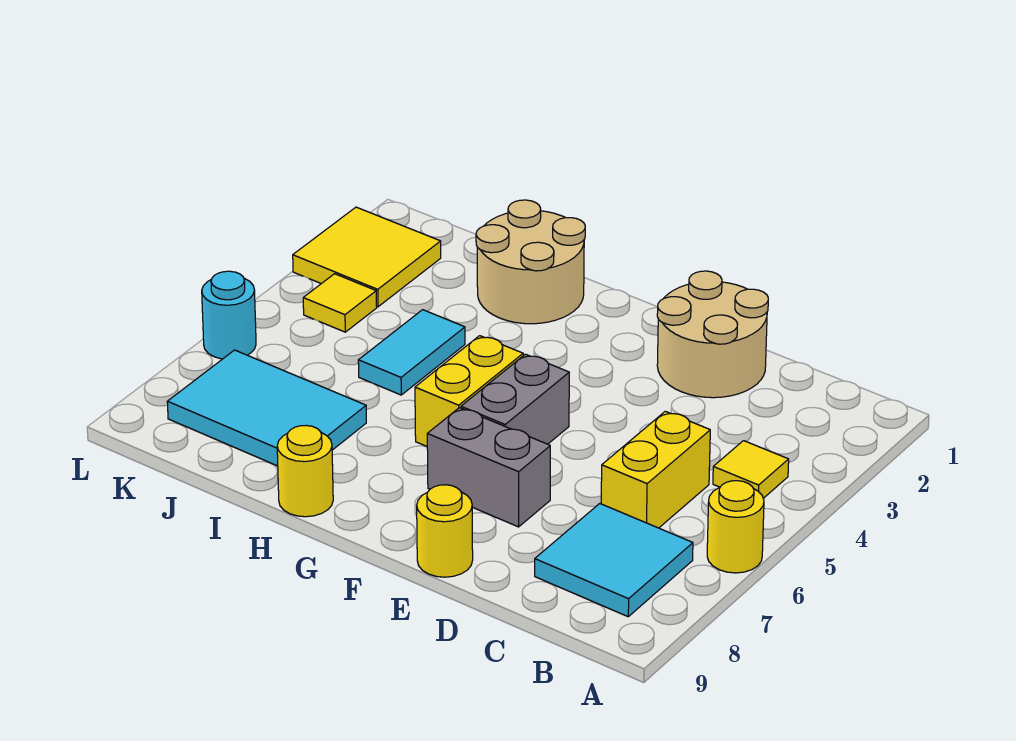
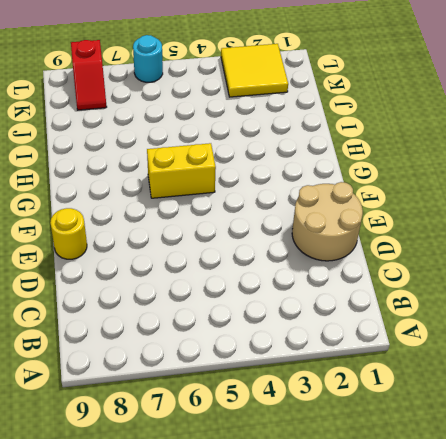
red slope K8:L8 level 1 top L -> cyan tile I7:K8 level 1
none -> yellow round brick A6 level 1
none -> yellow tile B4 level 1
none -> cyan tile B7:C8 level 1

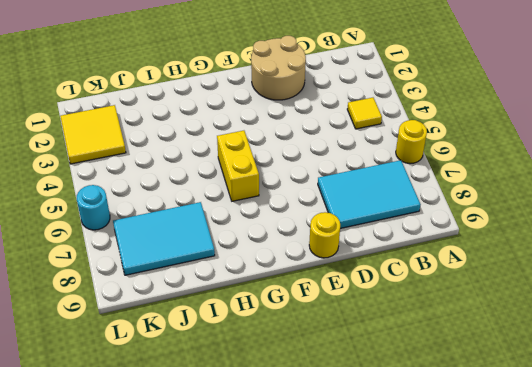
cyan tile B7:D8 level 1 -> cyan tile B7:C8 level 1
none -> yellow brick C5:C6 level 1
none -> grey brick E7:F7 level 1
none -> grey brick F5:F6 level 1

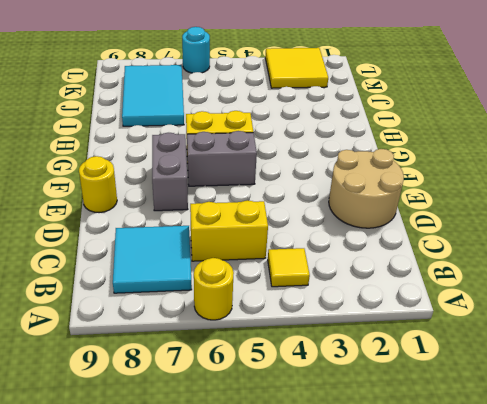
none -> tan round brick H1:I2 level 1
none -> yellow round brick H9 level 1
none -> cyan tile I4:I5 level 1

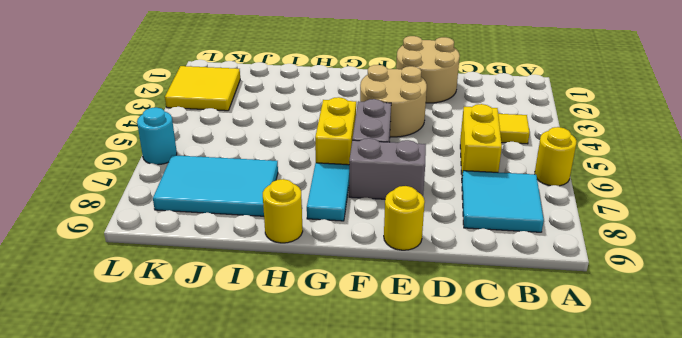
tan round brick E3:F4 level 1 -> tan round brick H1:I2 level 1
cyan tile G7:G8 level 1 -> cyan tile I4:I5 level 1
none -> yellow tile K4 level 1

